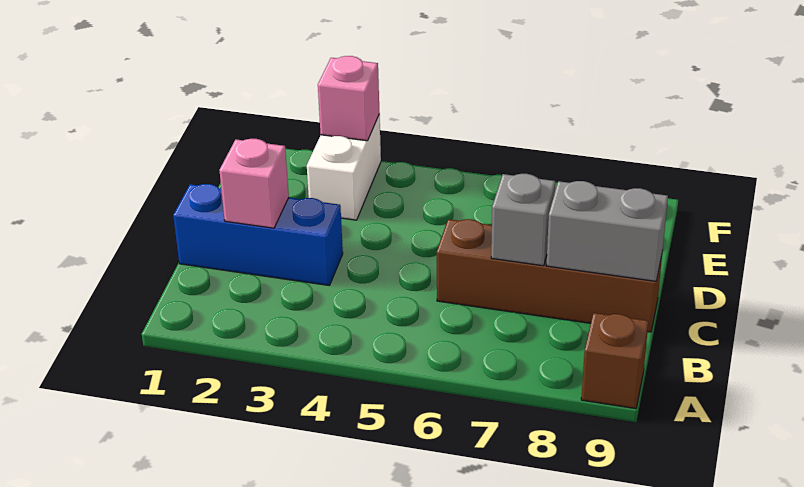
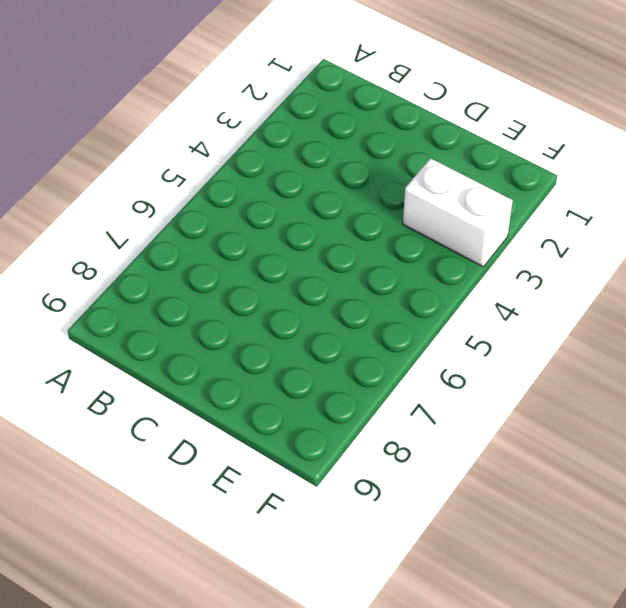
none -> brown brick A9 level 1
none -> blue brick C1:C3 level 1

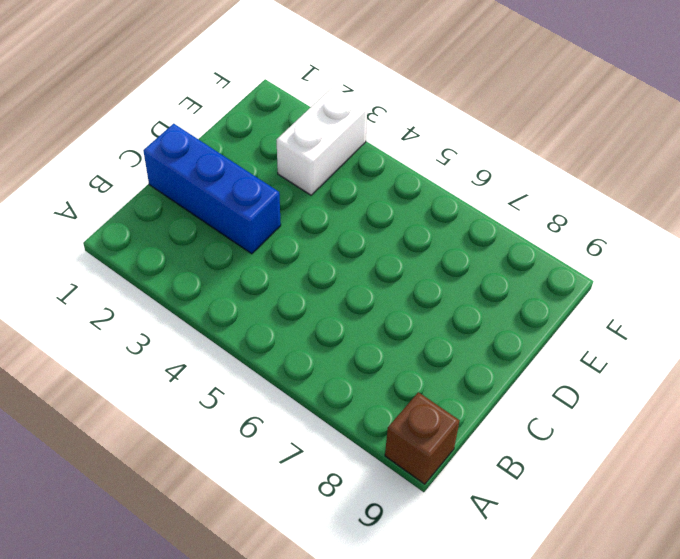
none -> brown brick C6:C9 level 1
none -> pink brick C2 level 2

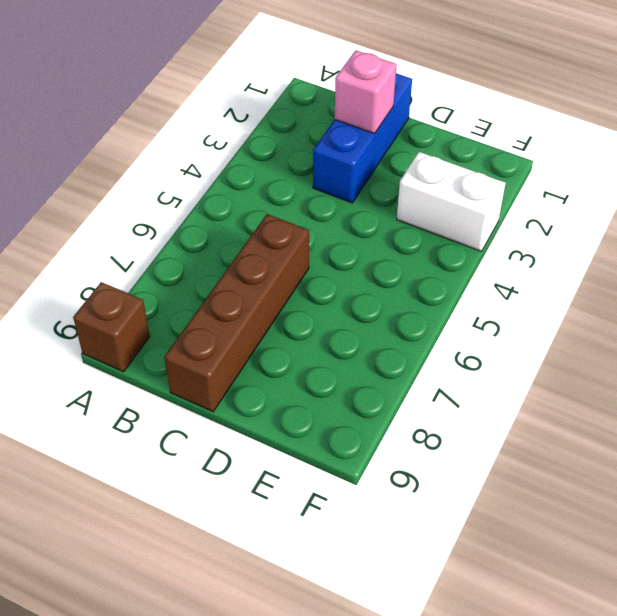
none -> grey brick C7 level 2
none -> grey brick C8:C9 level 2

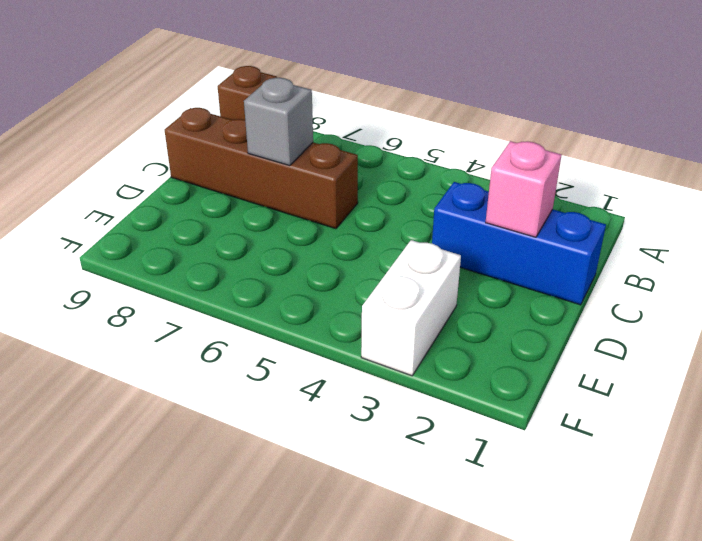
none -> grey brick C8:C9 level 2
none -> pink brick F3 level 2

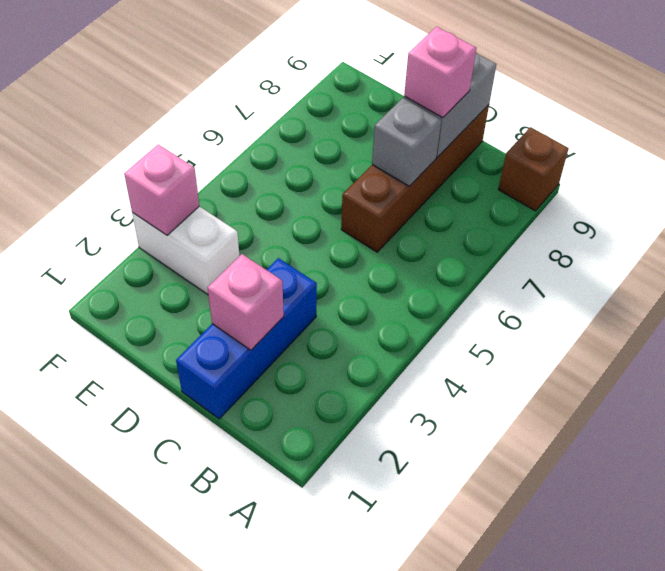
pink brick C8 level 3 -> none

